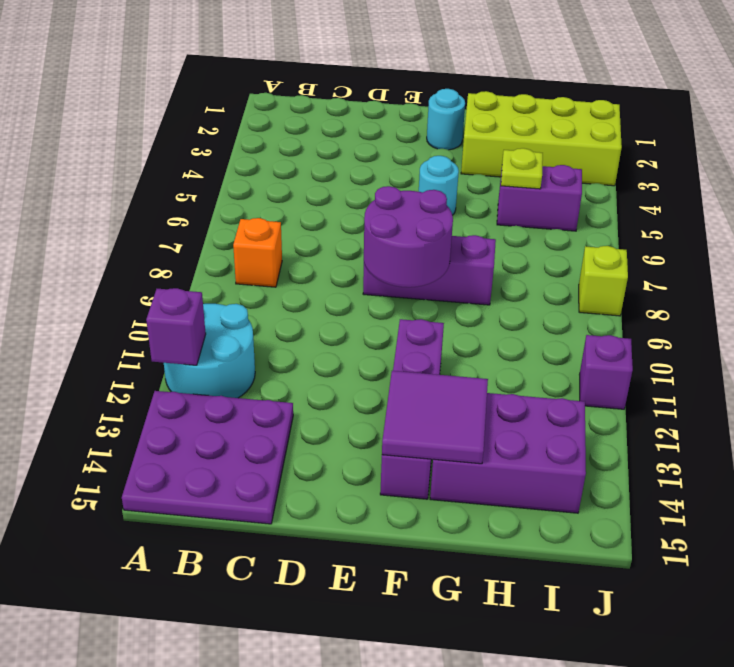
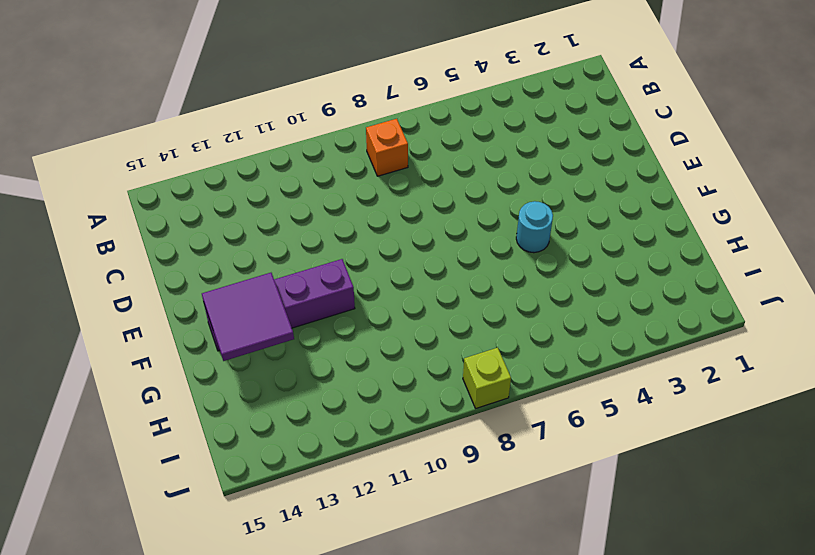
none -> cyan round brick A11:B12 level 1
none -> purple plate A13:C15 level 1
none -> purple brick E8:G8 level 1

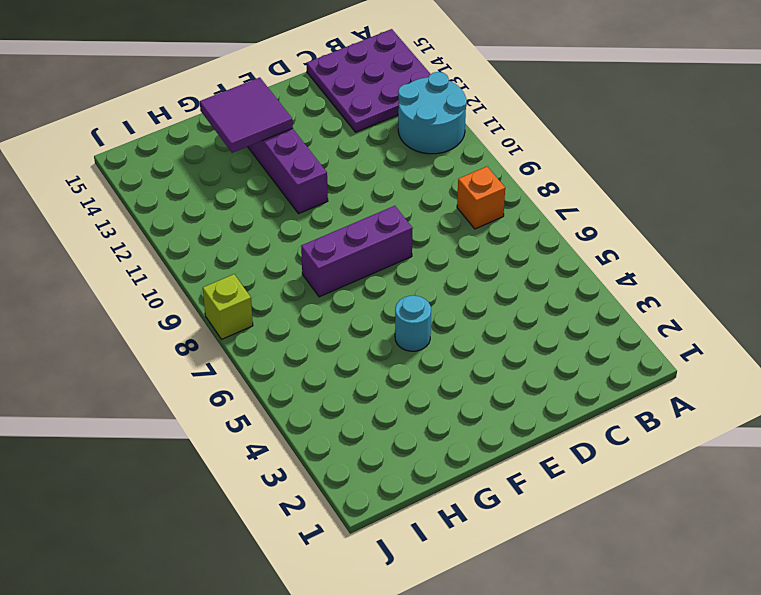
none -> cyan round brick F2 level 1
none -> lime brick G2:J3 level 1
none -> purple brick G13:I14 level 1

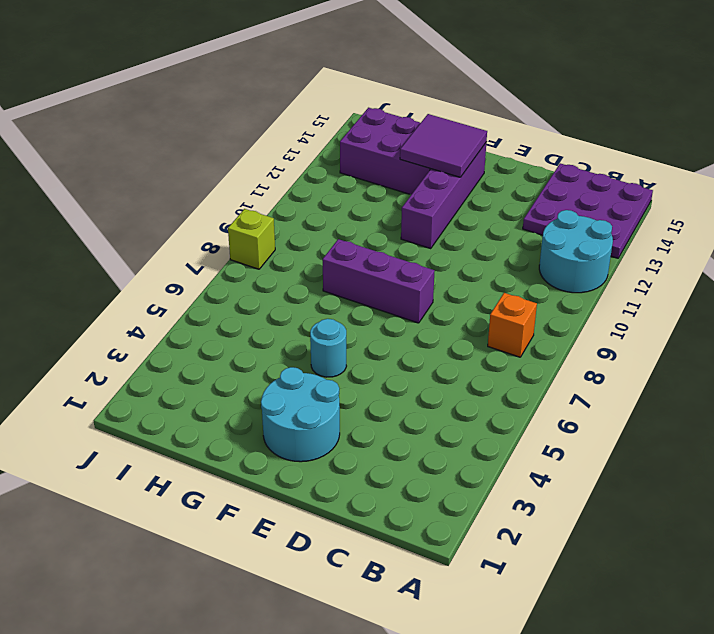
cyan round brick E2:F3 level 1 -> cyan round brick F2 level 1
none -> lime brick G2:J3 level 1
none -> purple brick H5:I5 level 1
none -> purple brick J11 level 1

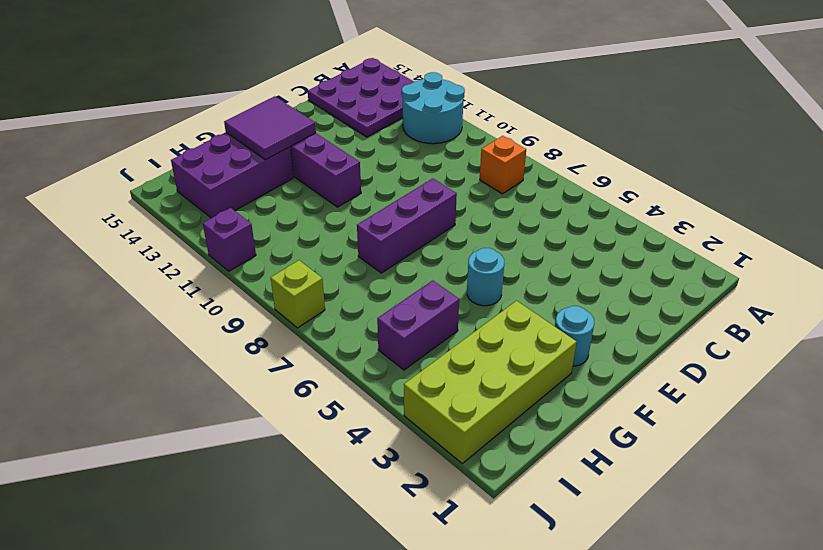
none -> purple brick A12 level 2
none -> purple round brick E8:F9 level 2
none -> lime plate H5 level 2

